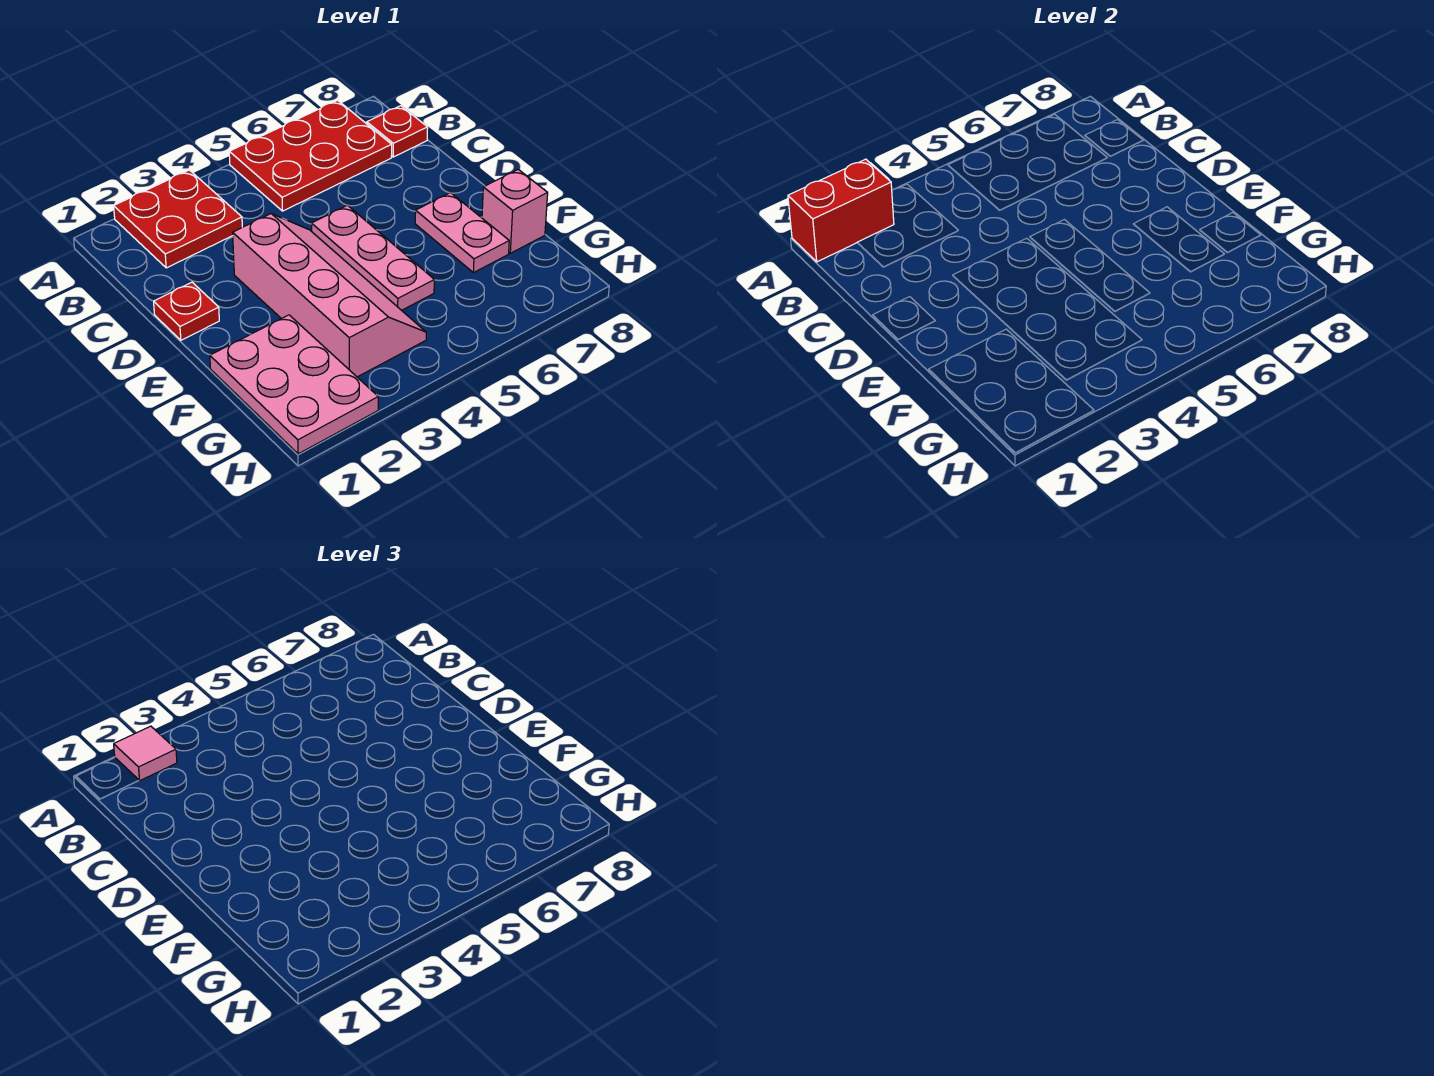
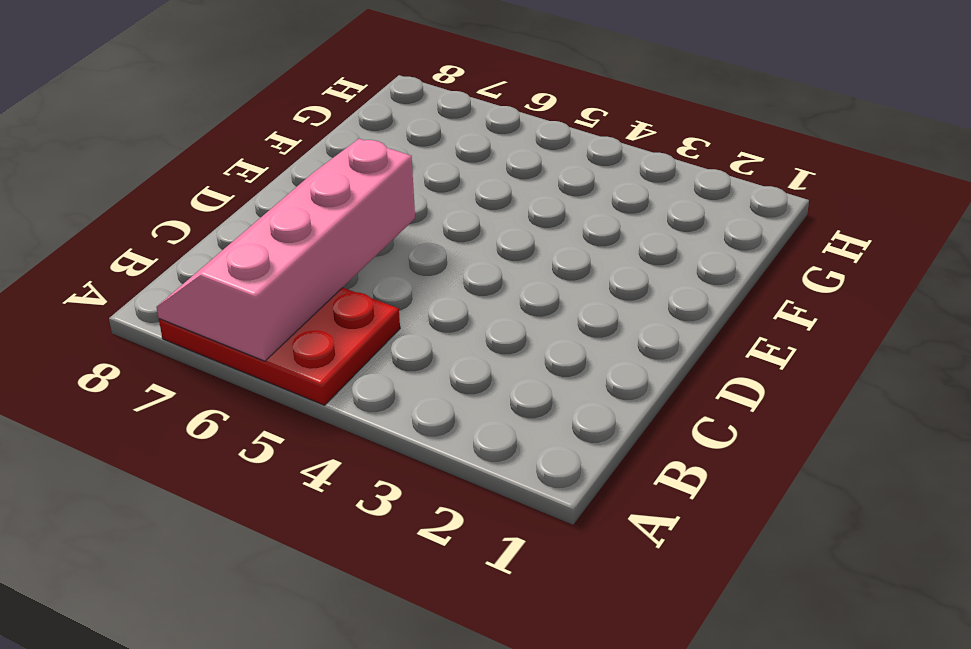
pink slope A6:D7 level 2 top 6 -> pink slope D3:G4 level 1 top 3
none -> red plate A2:B3 level 1
none -> red plate B8 level 1

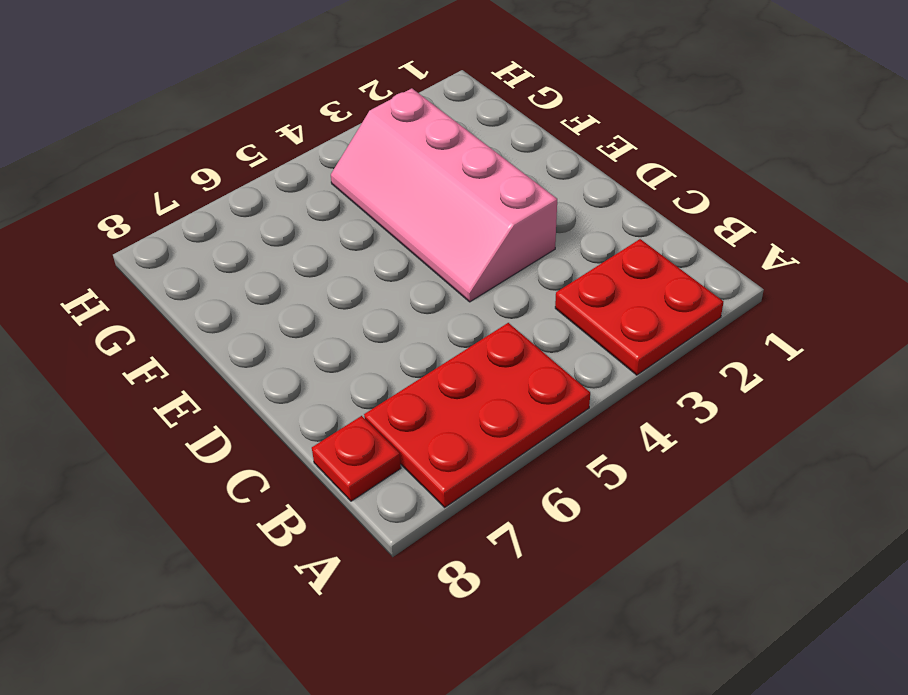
none -> red plate D1 level 1
none -> pink plate D5:F5 level 1

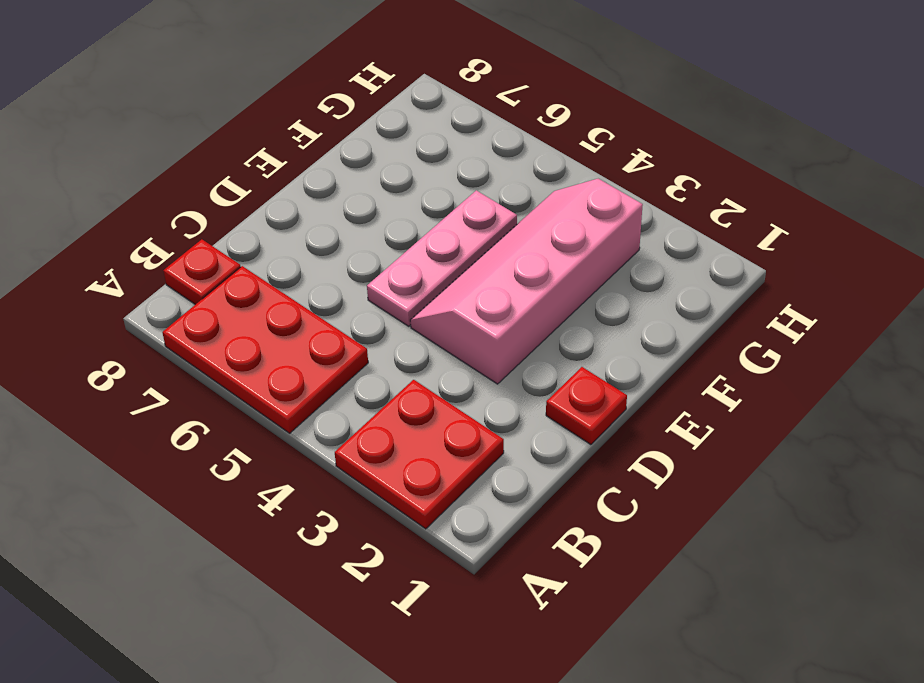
none -> pink plate E7:F7 level 1
none -> pink plate F1:H2 level 1

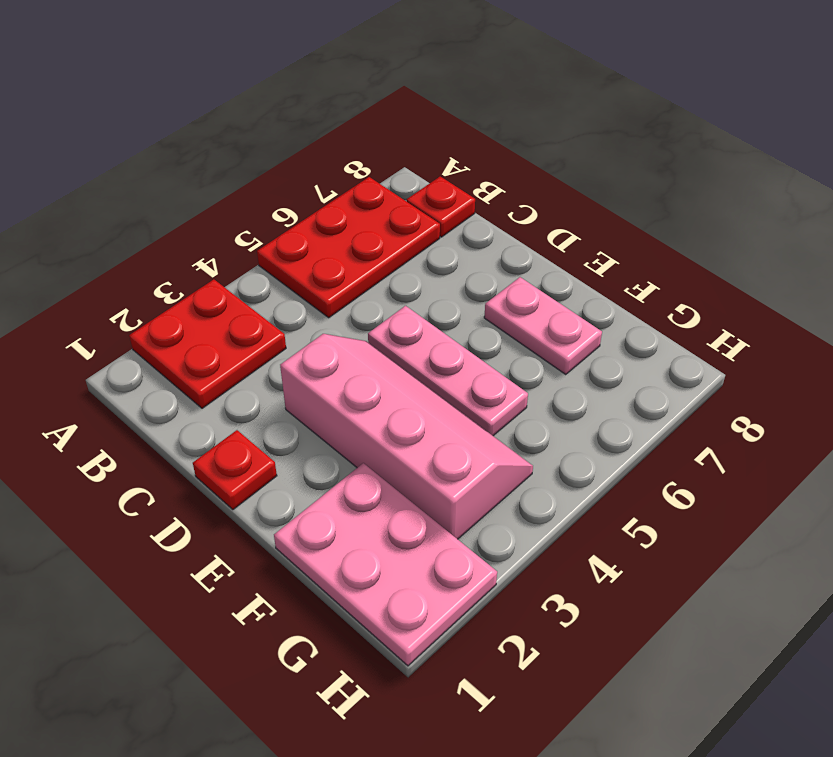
none -> pink brick F8 level 1
none -> red brick A1:A2 level 2

